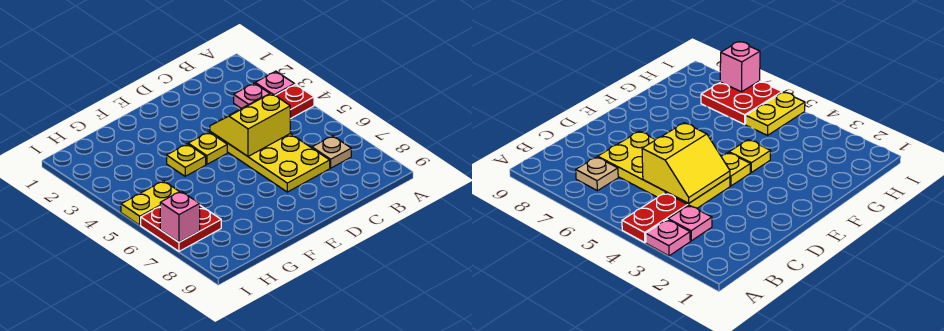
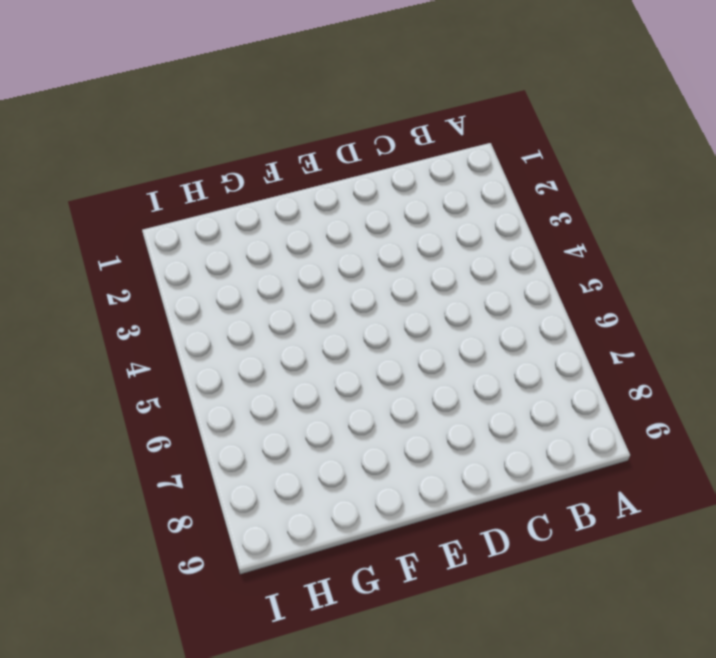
none -> pink plate A3 level 1
none -> red plate A4:B4 level 1

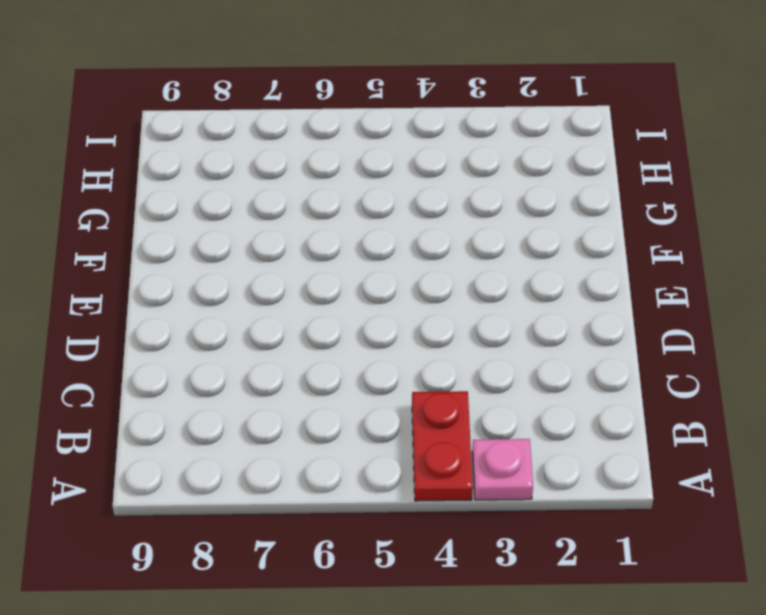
none -> pink plate B3 level 1
none -> tan plate B7 level 1

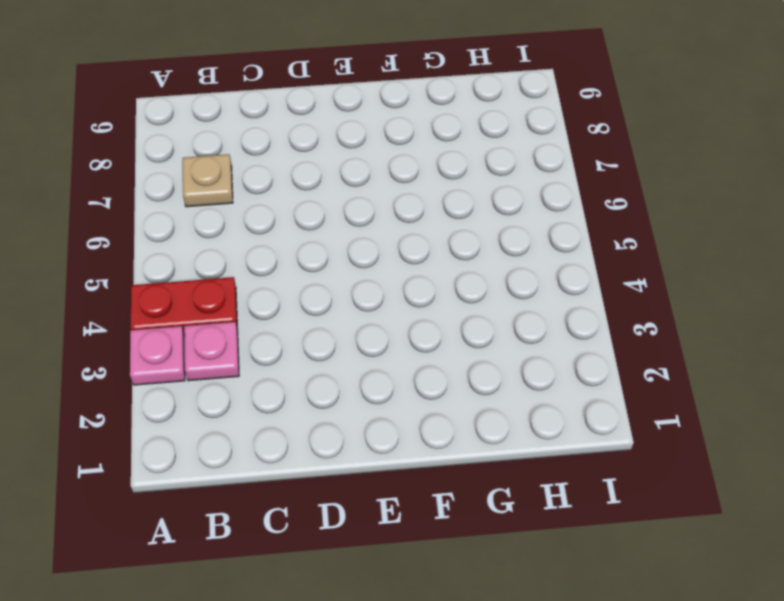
none -> yellow plate C4:D7 level 1
none -> yellow plate E4 level 1

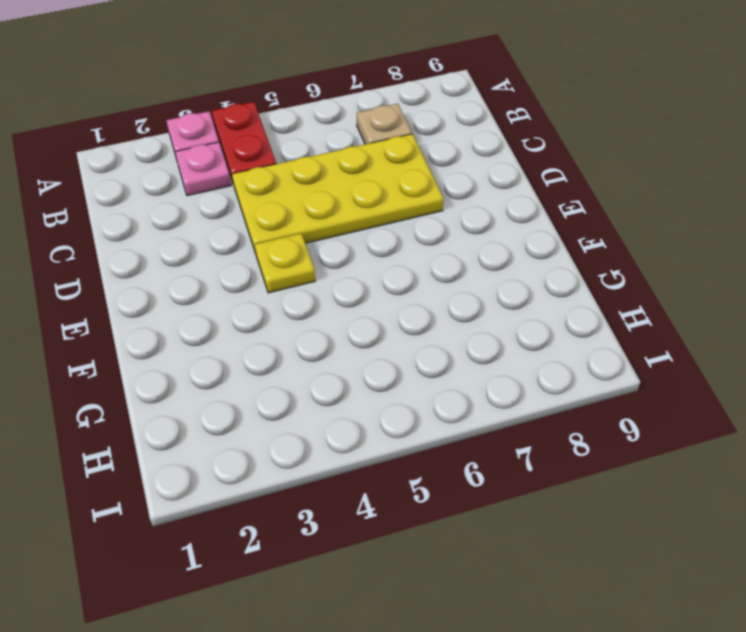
none -> yellow plate F4 level 1
none -> yellow plate H5:I5 level 1

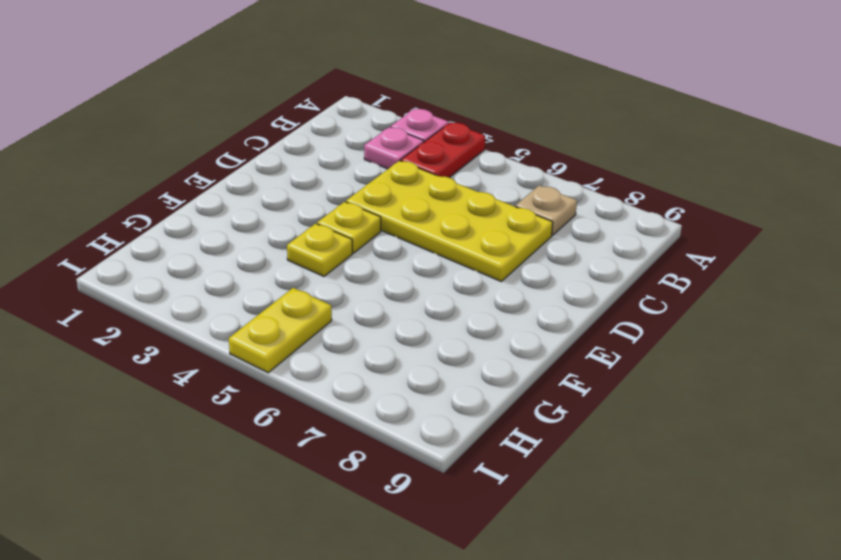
none -> red plate H6:I7 level 1
none -> yellow slope C4:D5 level 2 top 5

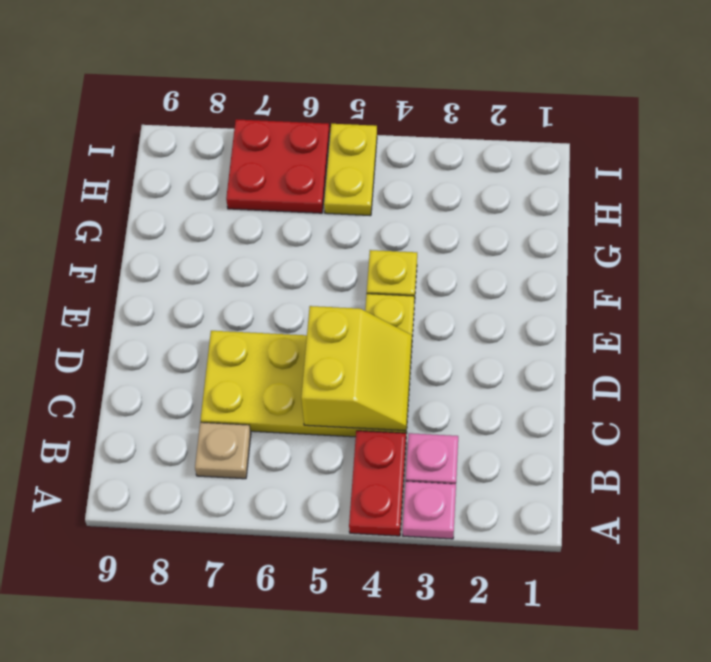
none -> pink brick I7 level 2

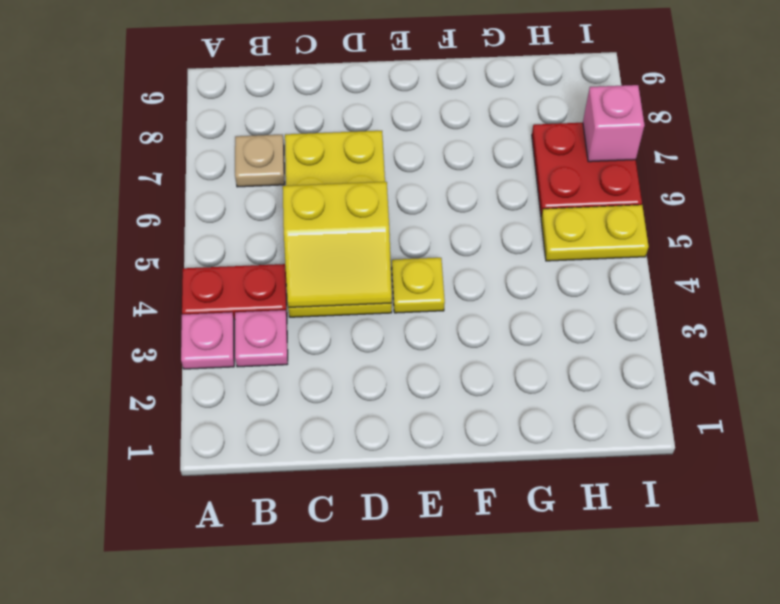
none -> yellow plate F4 level 1

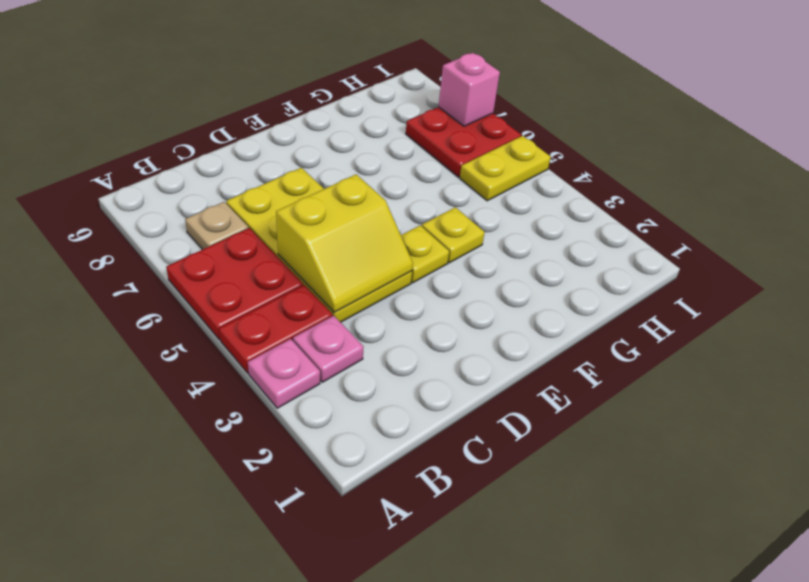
red plate A5:B6 level 1 -> none

